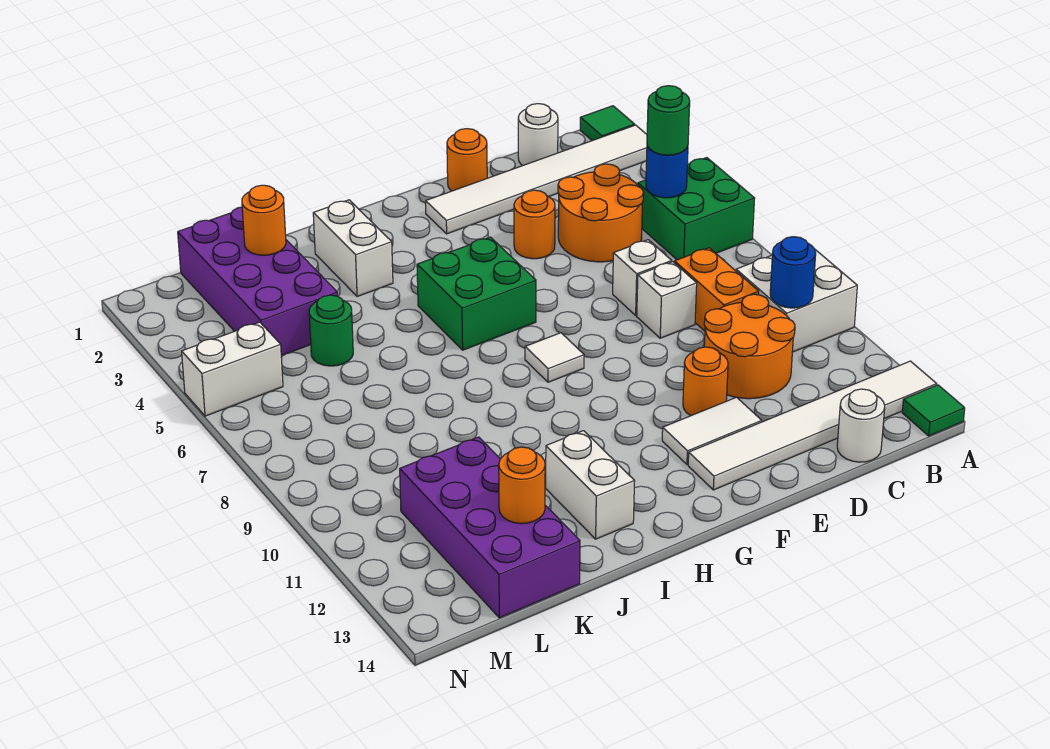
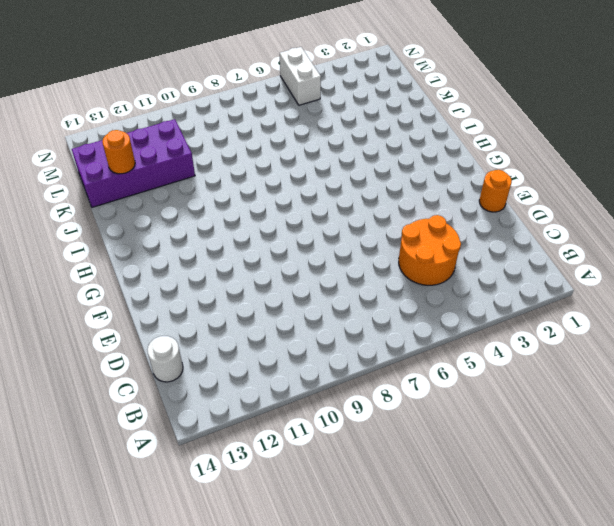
none -> green tile A1 level 1
none -> white tile A2:F2 level 1
none -> green brick A5:B6 level 1
none -> white brick A9:B10 level 1

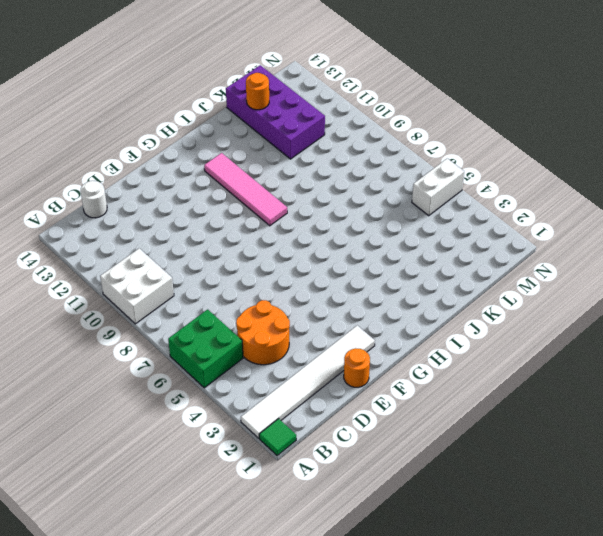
pink tile H9:H12 level 1 -> none
none -> white tile A13:F13 level 1
none -> green tile A14 level 1
none -> white round brick C1 level 1
none -> orange brick C8:C9 level 1

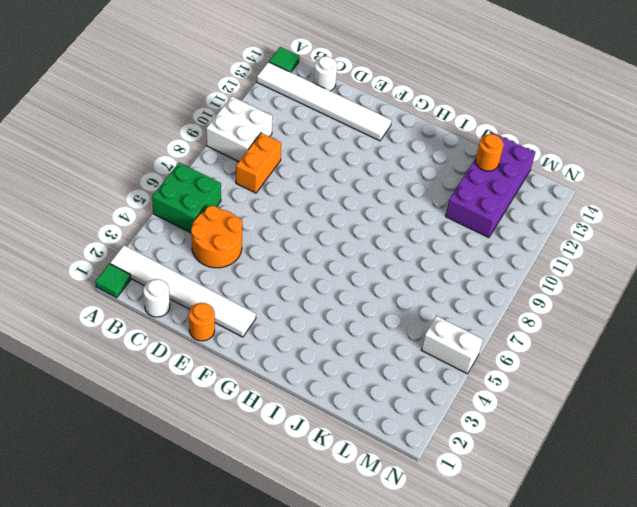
none -> orange round brick C10:D11 level 1
none -> white brick D7 level 1
none -> white brick D8 level 1
none -> orange round brick E4 level 1

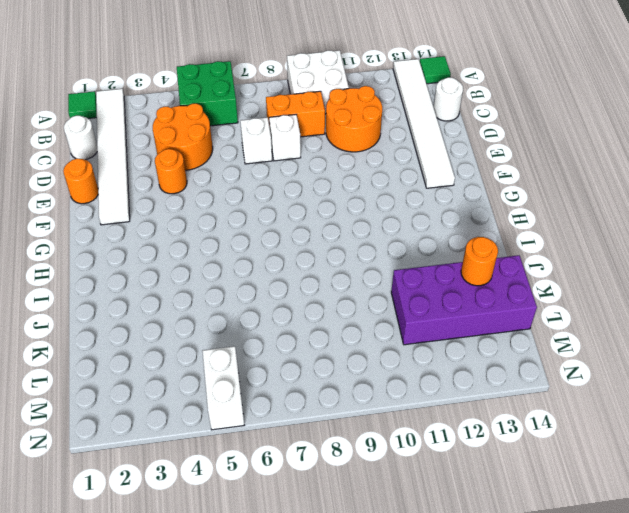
none -> orange round brick E11 level 1
none -> white tile E12:F12 level 1
none -> green brick G5:H6 level 1
none -> white tile G8 level 1

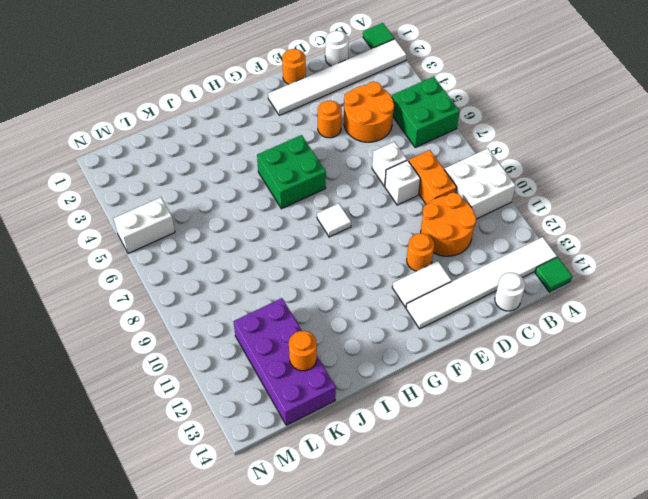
none -> white brick I2:I3 level 1
none -> white brick I12:I13 level 1
none -> purple brick K1:L4 level 1
none -> green round brick K5 level 1

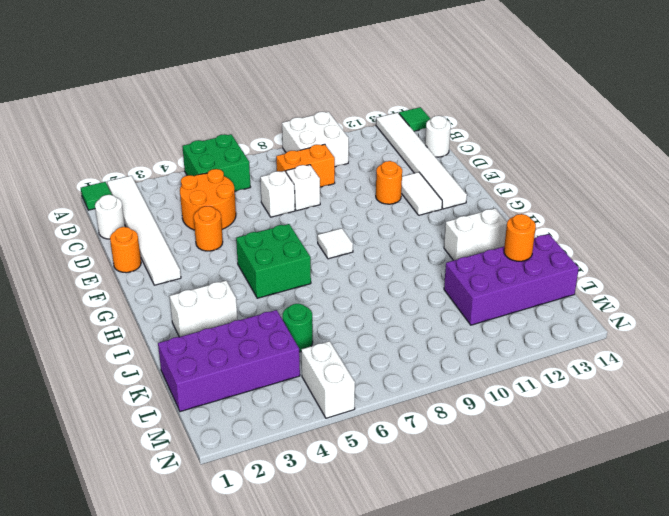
none -> orange round brick C10:D11 level 1
none -> blue round brick B5 level 2
none -> blue round brick B10 level 2
none -> orange round brick K2 level 2

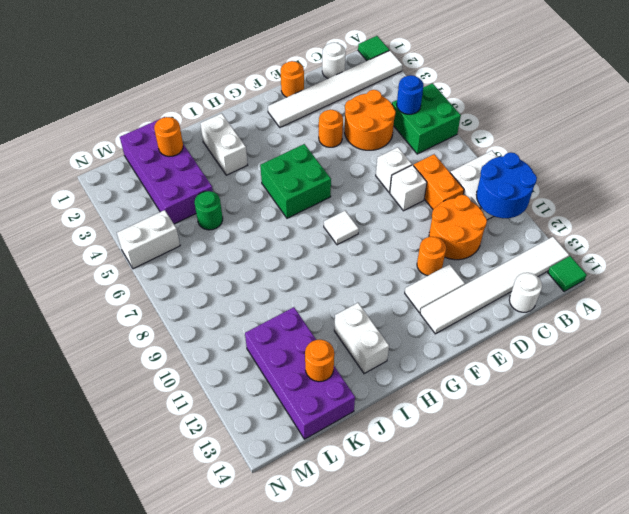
blue round brick A10:B11 level 2 -> blue round brick B10 level 2
none -> green round brick B5 level 3

